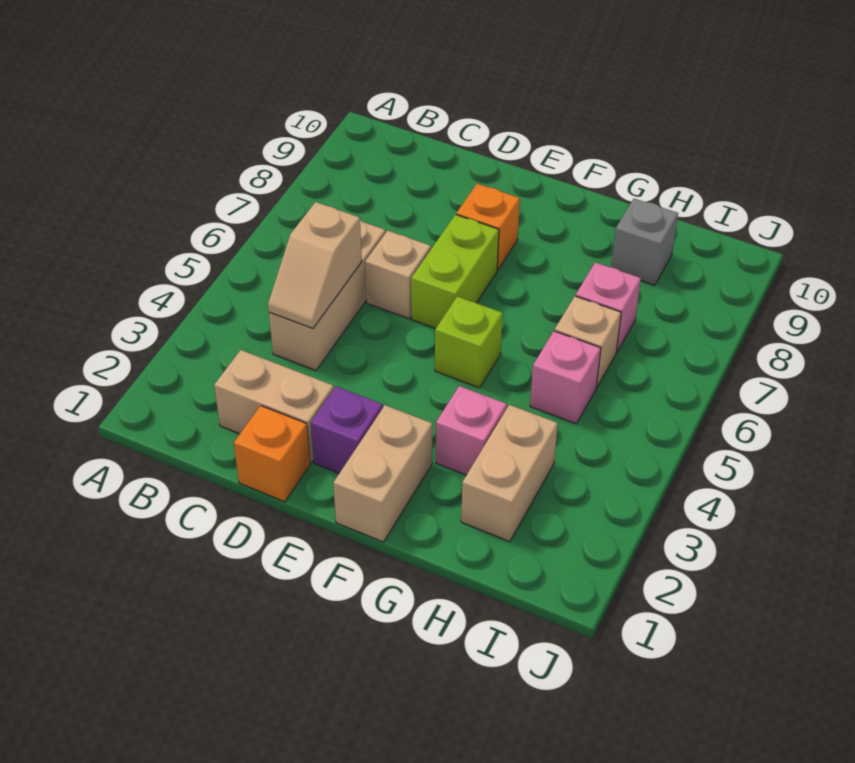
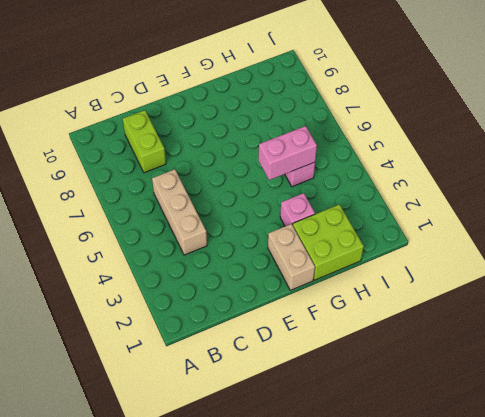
lime brick C8:C9 level 1 -> lime brick E6:E7 level 1
lime brick G1:H2 level 1 -> tan brick H2:H3 level 1
pink brick G5:H5 level 2 -> none
none -> tan brick C2:D2 level 1
none -> orange brick D1 level 1
none -> tan brick D6 level 1

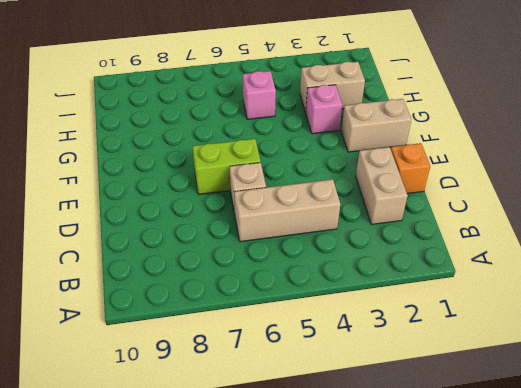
none -> purple brick E2 level 1
none -> orange brick E8 level 1
none -> lime brick F5 level 1

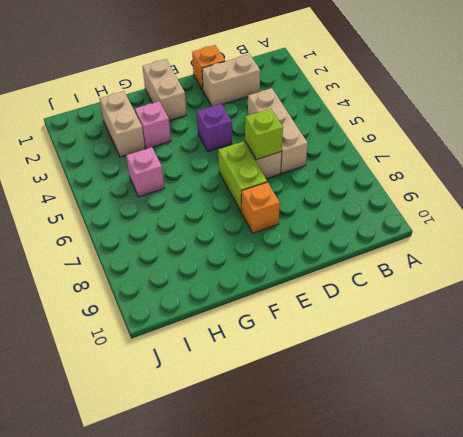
lime brick D6 level 2 -> lime brick F5 level 1
purple brick E4 level 1 -> purple brick E2 level 1
none -> tan brick H6 level 1
none -> pink brick H7 level 1
none -> grey brick H9 level 1

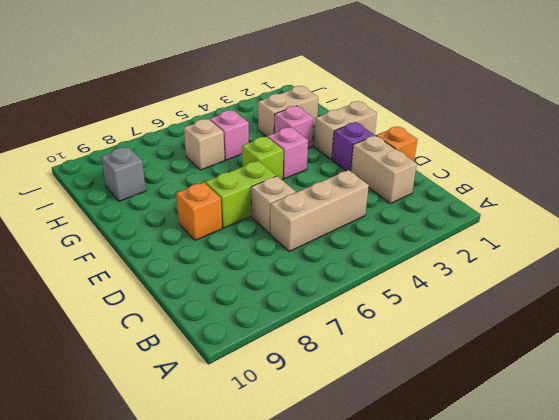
pink brick F4 level 1 -> pink brick H7 level 1
none -> tan slope C4:C5 level 2 top 5

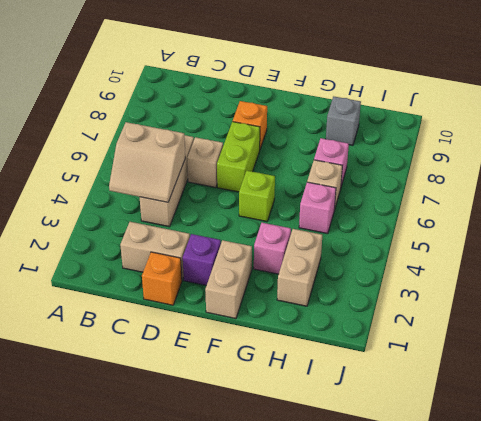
tan slope B4:C5 level 2 top 5 -> tan slope C4:C5 level 2 top 5

